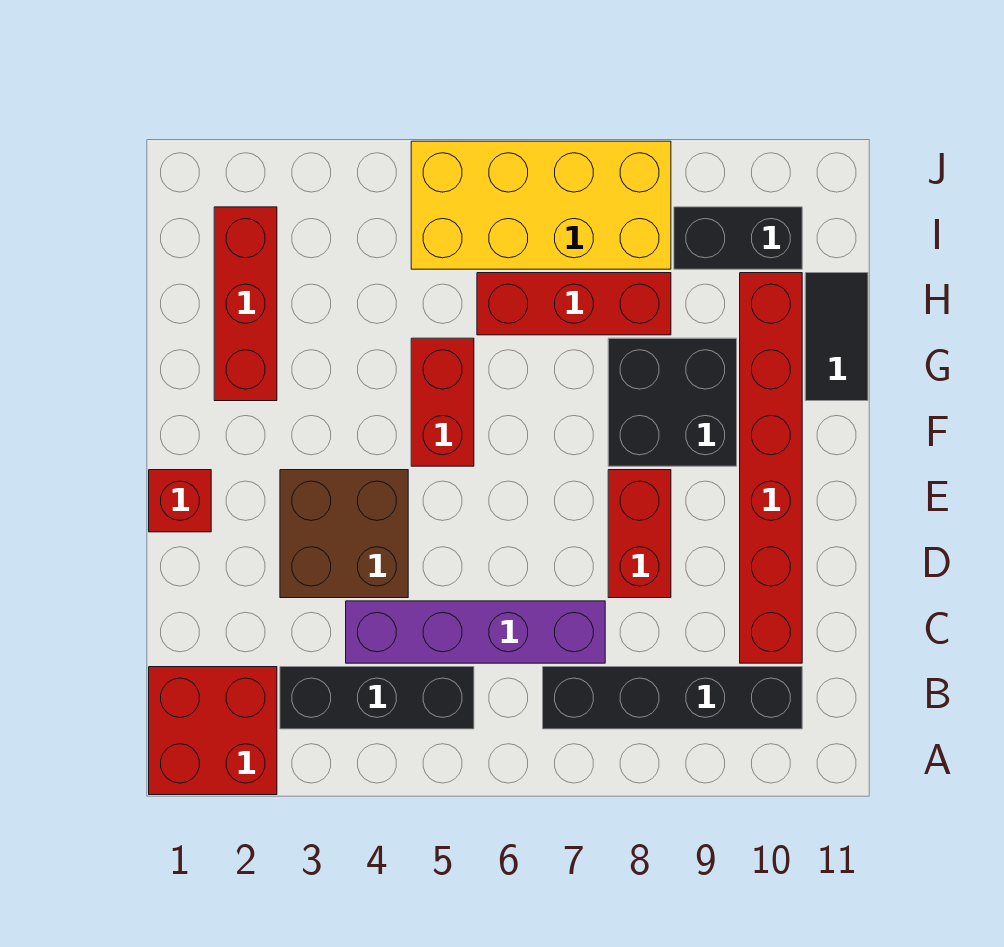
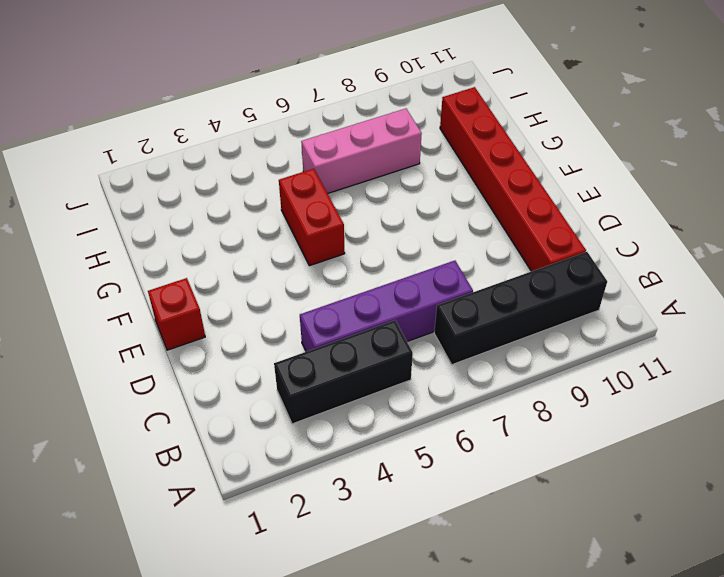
pink brick H6:H8 level 1 -> red brick H6:H8 level 1
none -> red brick A1:B2 level 1
none -> brown brick D3:E4 level 1
none -> red brick D8:E8 level 1

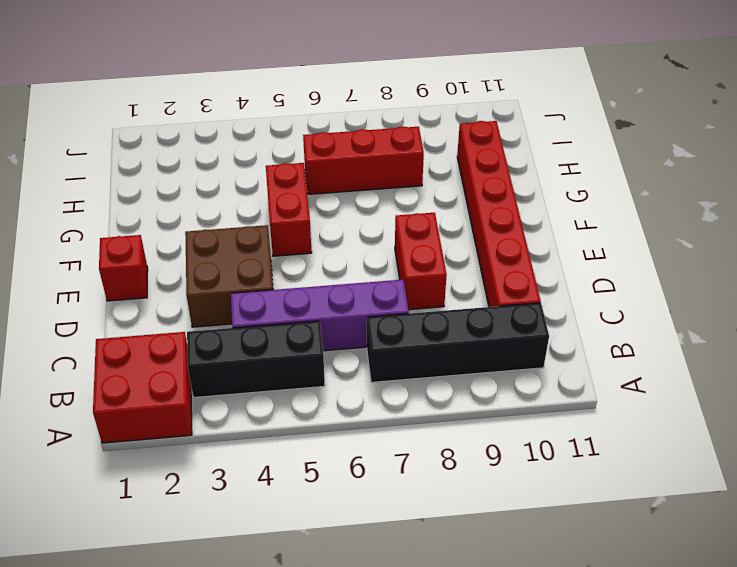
none -> black brick F8:G9 level 1
none -> red brick G2:I2 level 1
none -> black tile G11:H11 level 1

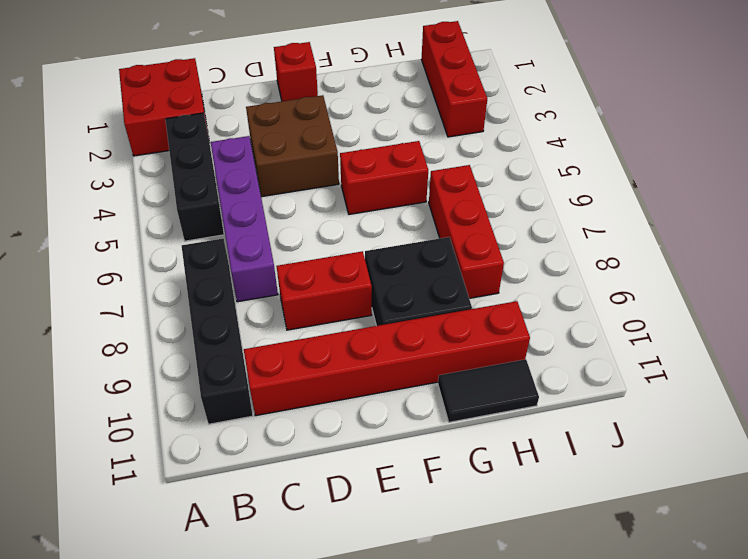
red brick I1:I3 level 1 -> red brick G2:I2 level 1
none -> yellow brick I5:J8 level 1
none -> black brick I9:I10 level 1

